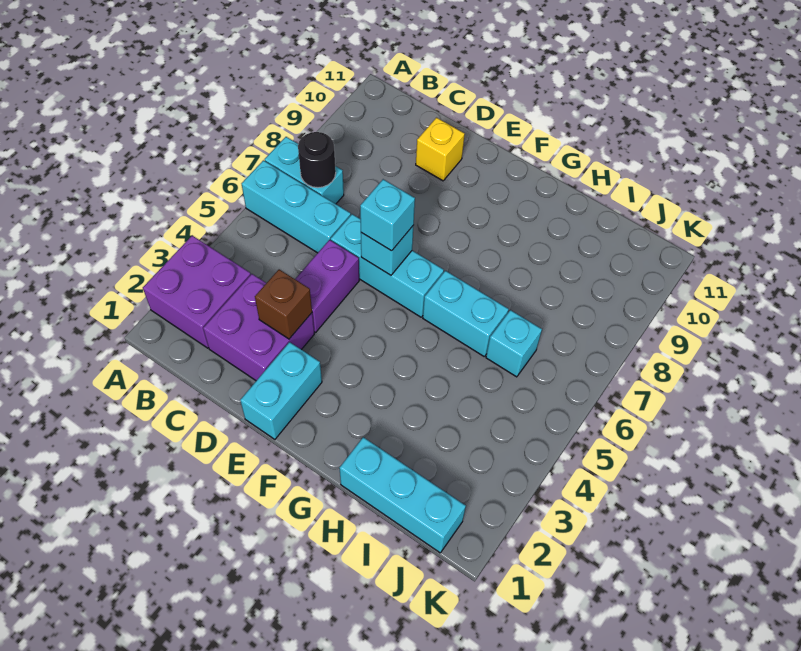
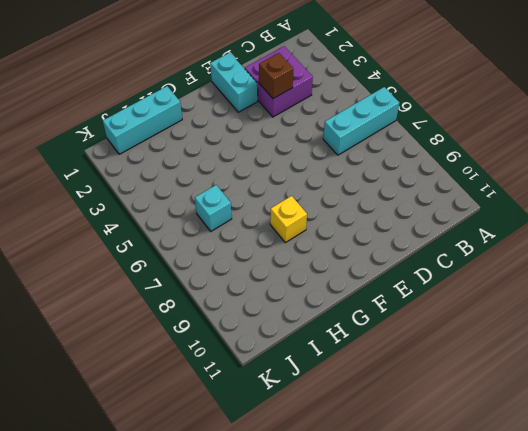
yellow brick G8 level 1 -> yellow brick D10 level 1
none -> purple brick A2:B3 level 1
none -> cyan brick A7:B7 level 1
none -> purple brick D4:D5 level 1

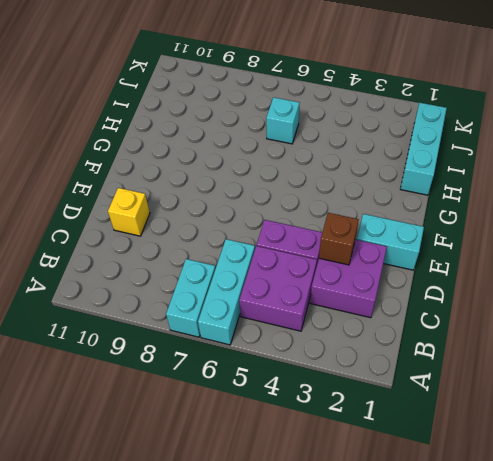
purple brick B4:C5 level 1 -> purple brick A2:B3 level 1
none -> cyan brick D6:F6 level 1
none -> cyan brick G6:H6 level 1
none -> black round brick B7 level 2

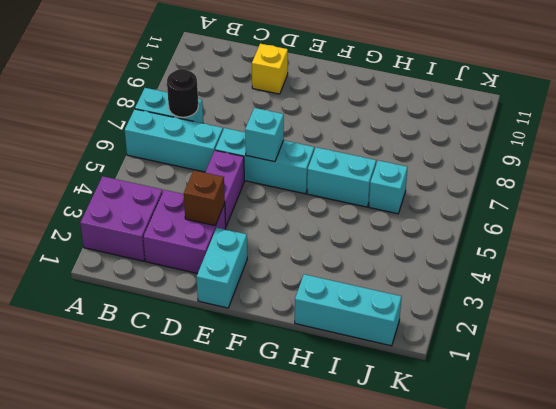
none -> cyan brick E6 level 3

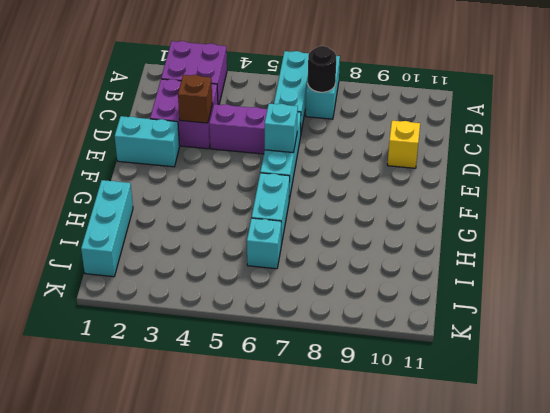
none -> cyan brick E6 level 3

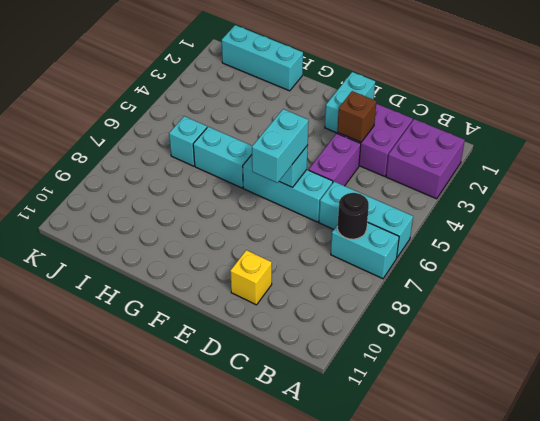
cyan brick E6:E7 level 3 -> cyan brick E6 level 3

